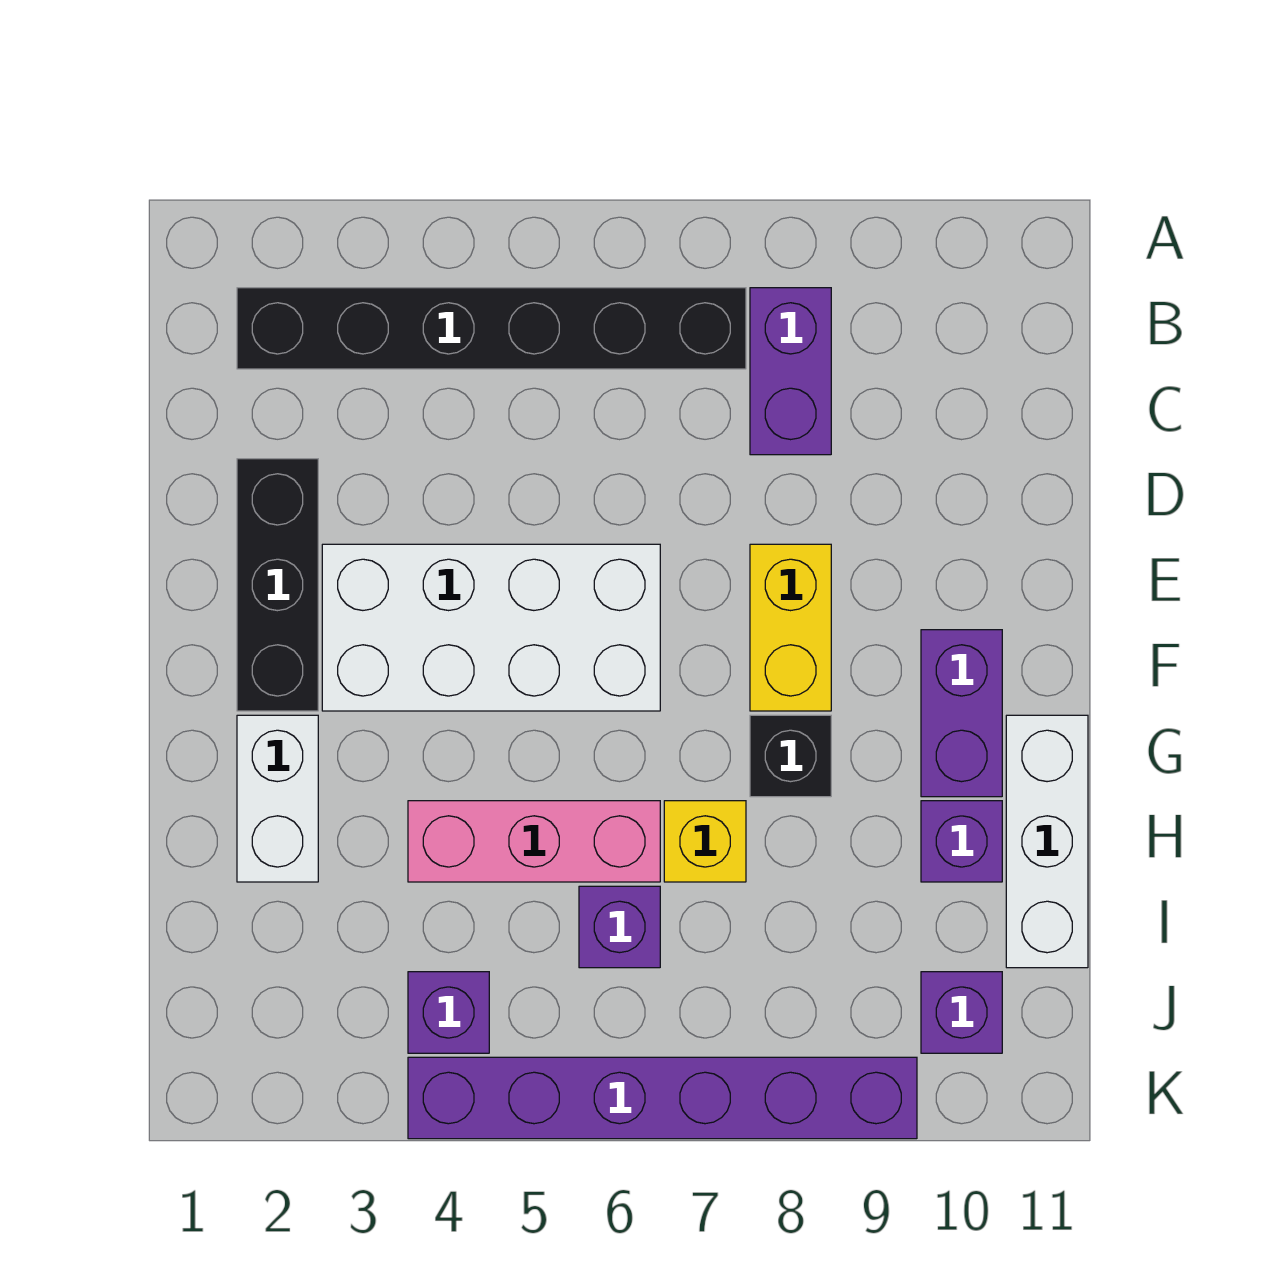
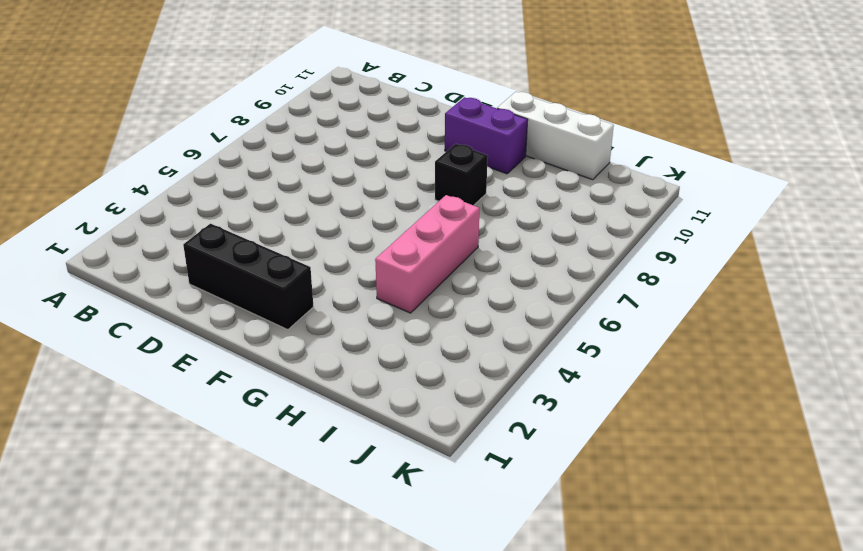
none -> black brick B2:B7 level 1
none -> purple brick B8:C8 level 1
none -> white brick E3:F6 level 1

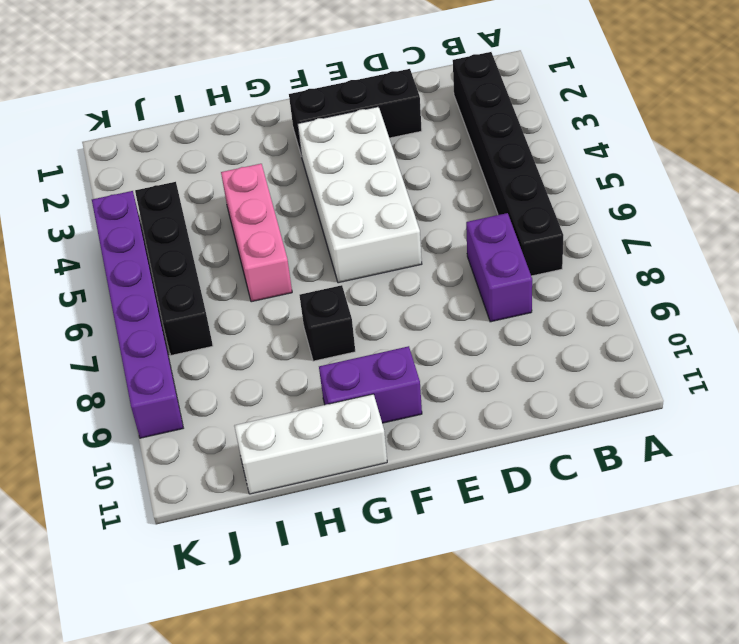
purple brick C7:C8 level 1 -> purple brick B8:C8 level 1
black brick J4:J7 level 1 -> purple brick J4 level 1
none -> yellow brick E8:F8 level 1
none -> white brick G2:H2 level 1
none -> yellow brick H7 level 1

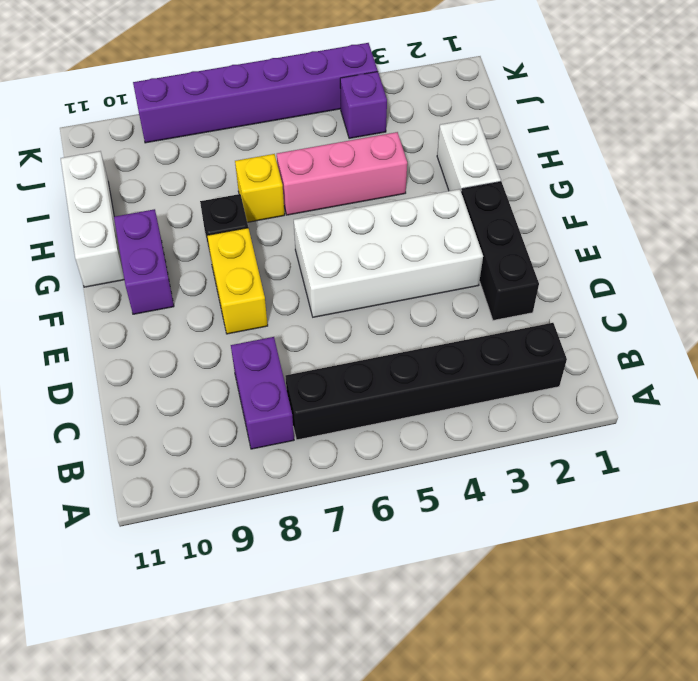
none -> purple brick H10 level 1
none -> purple brick I6 level 1
none -> purple brick J10 level 1

